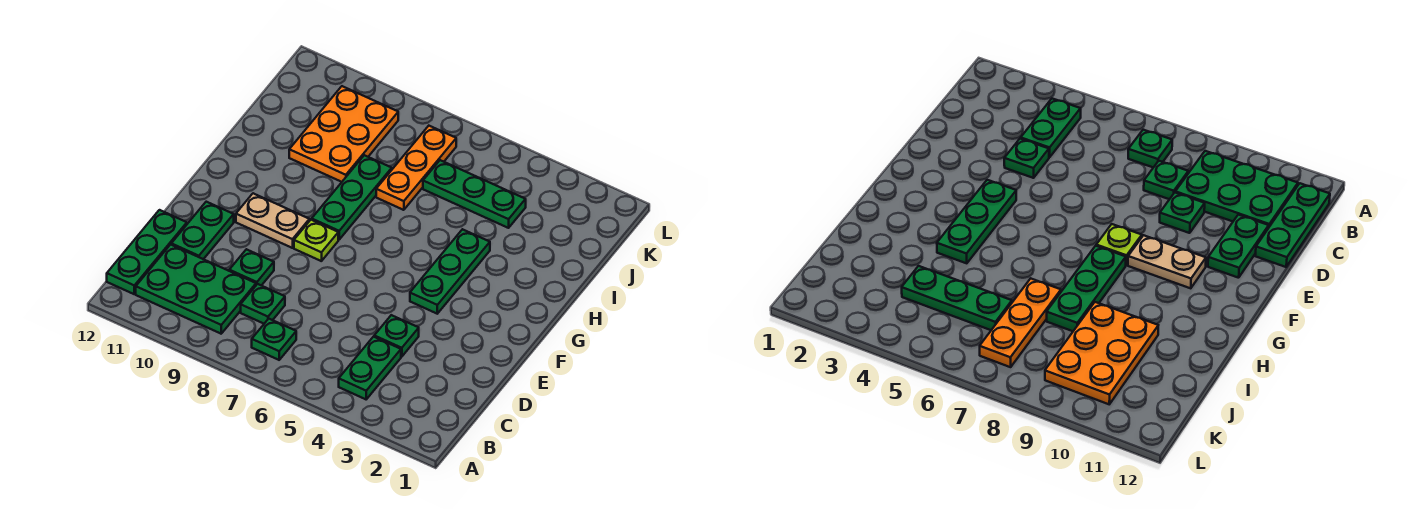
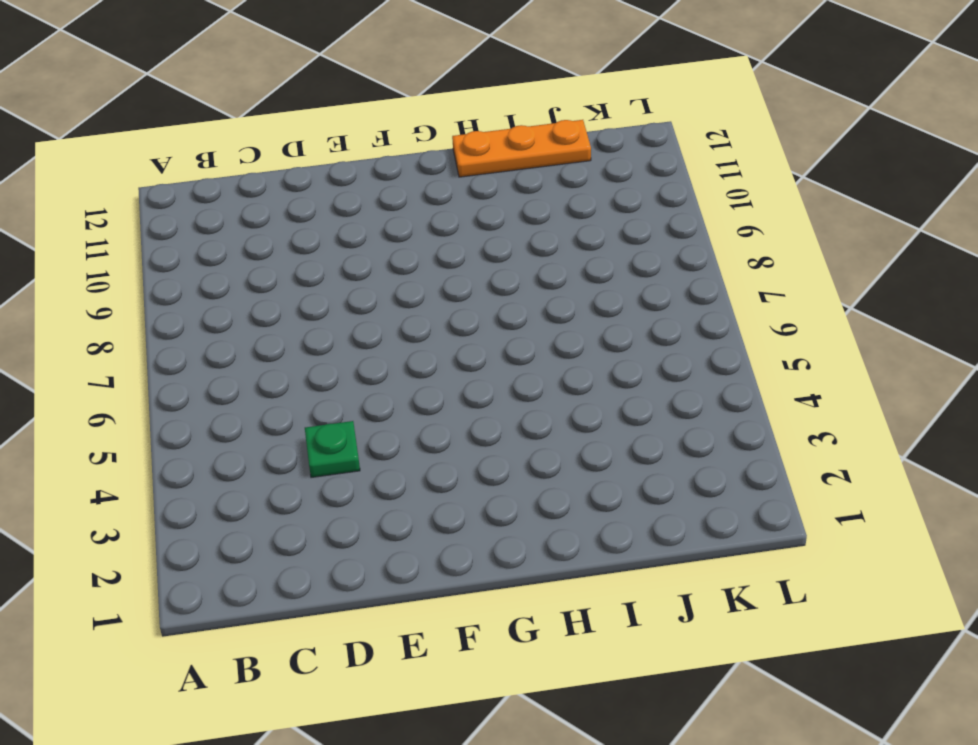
orange plate H12:J12 level 1 -> orange plate I7:K7 level 1
none -> green plate B4:C4 level 1
none -> green plate B7 level 1
none -> green plate B9:C11 level 1

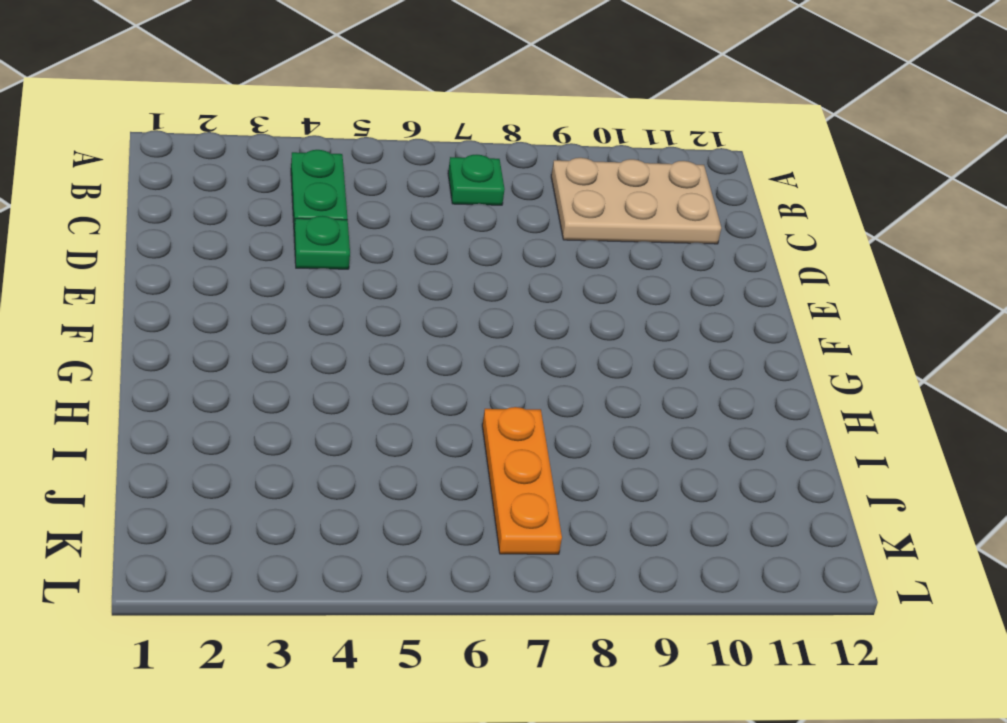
tan plate B9:C11 level 1 -> green plate B9:C11 level 1
none -> green plate B12:D12 level 1
none -> green plate C8 level 1
none -> green plate D9 level 1

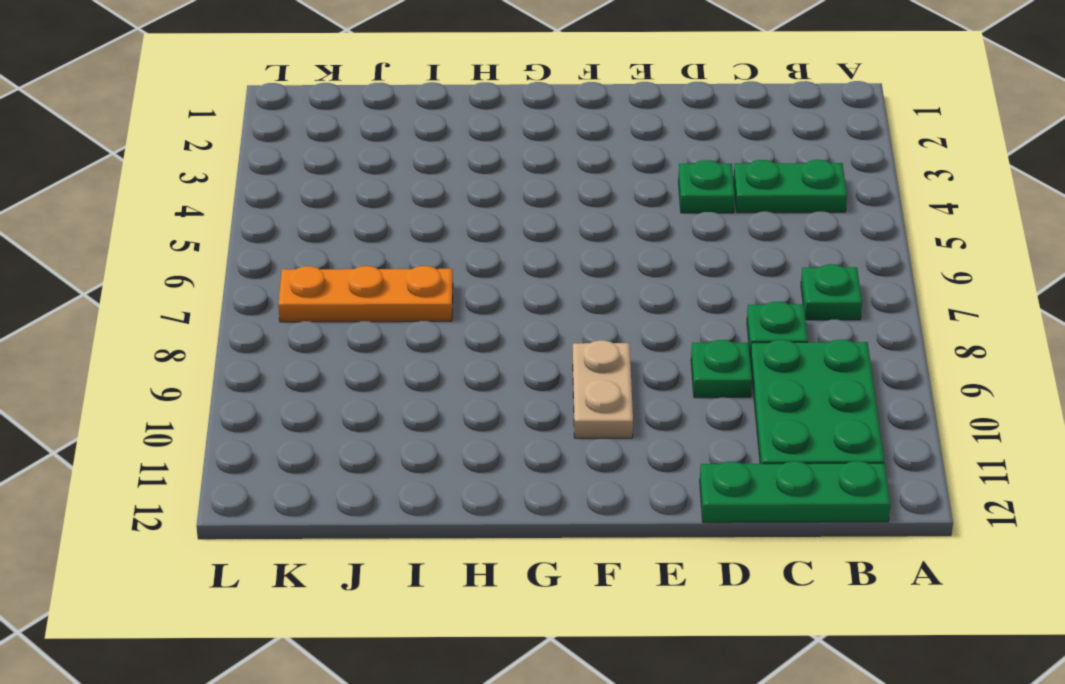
none -> green plate D11:E11 level 1
none -> green plate F4:H4 level 1
none -> lime plate F8 level 1

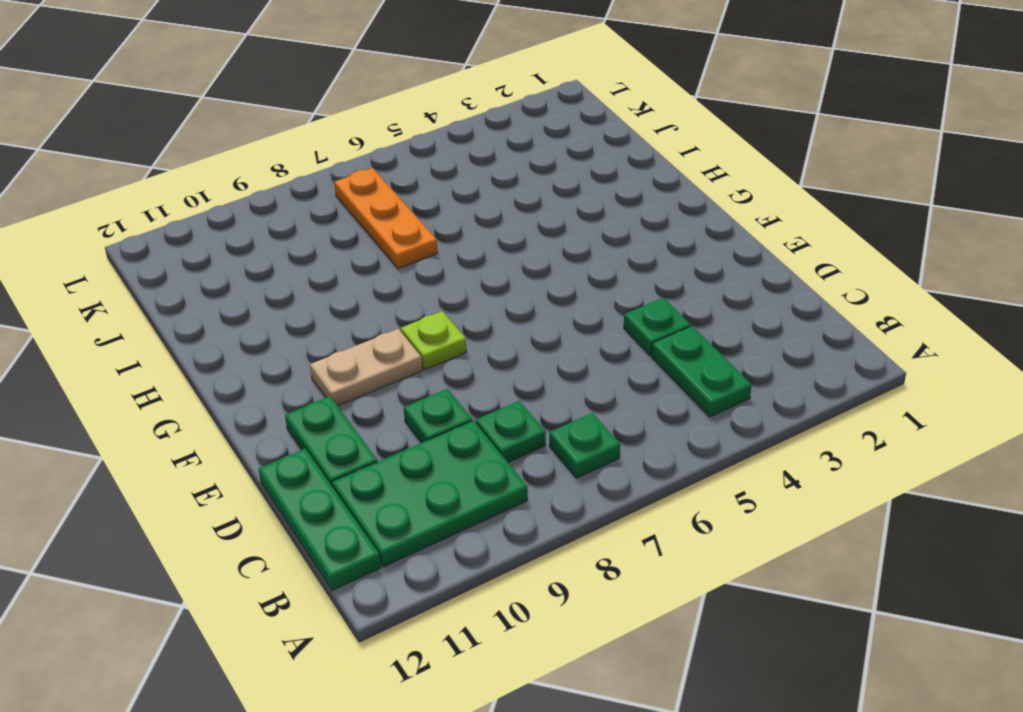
none -> green plate F4:H4 level 1
none -> green plate G8:I8 level 1
none -> orange plate I9:K10 level 1

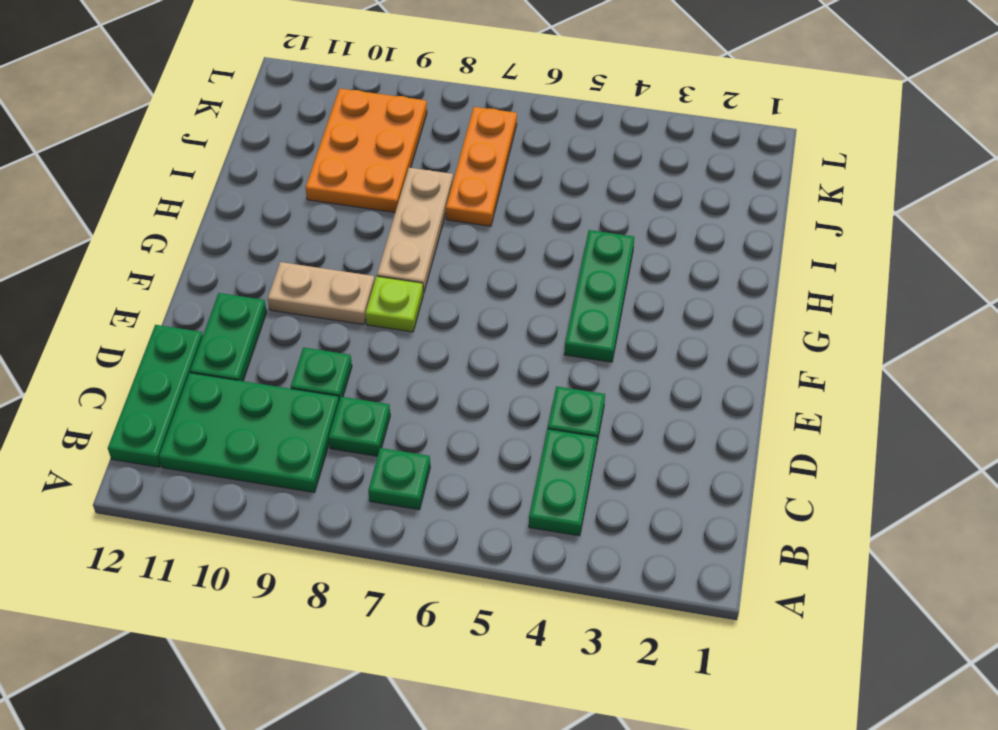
tan plate G8:I8 level 1 -> green plate G8:I8 level 1
none -> green plate J4:J6 level 1

